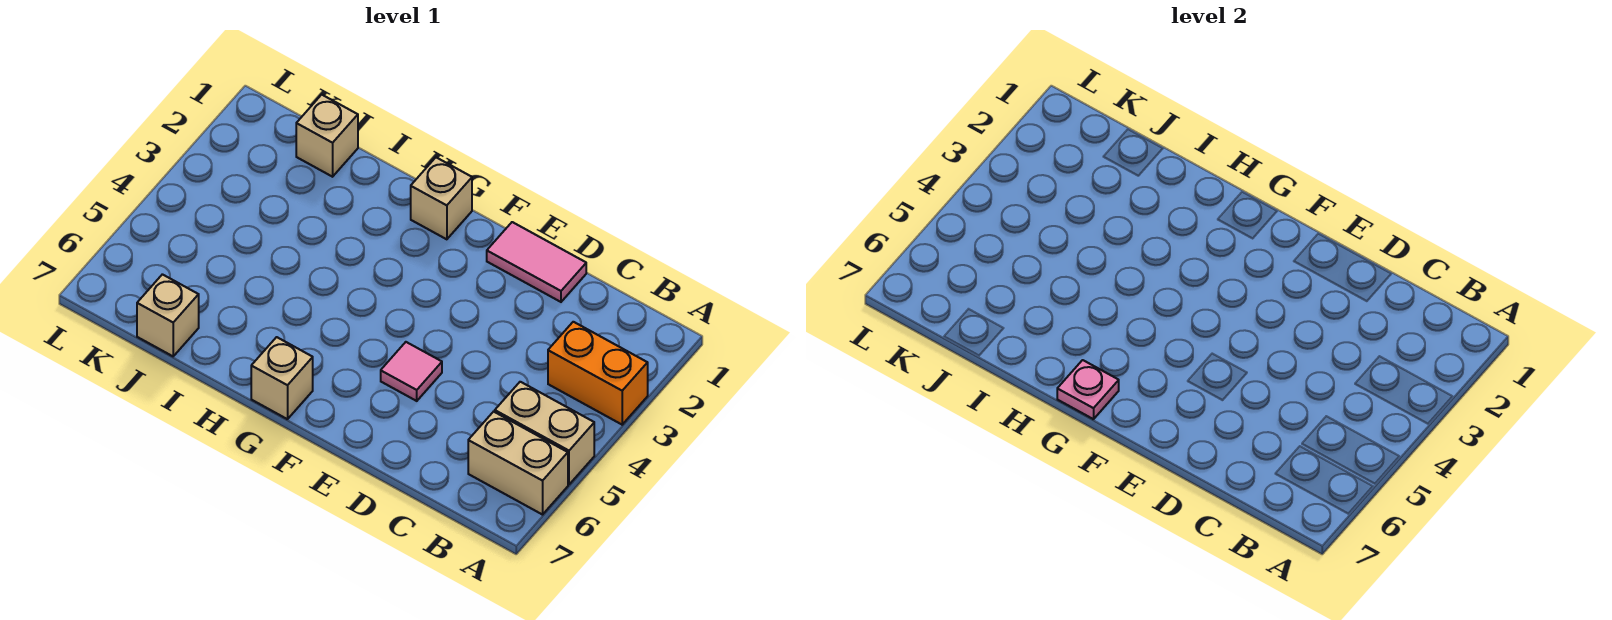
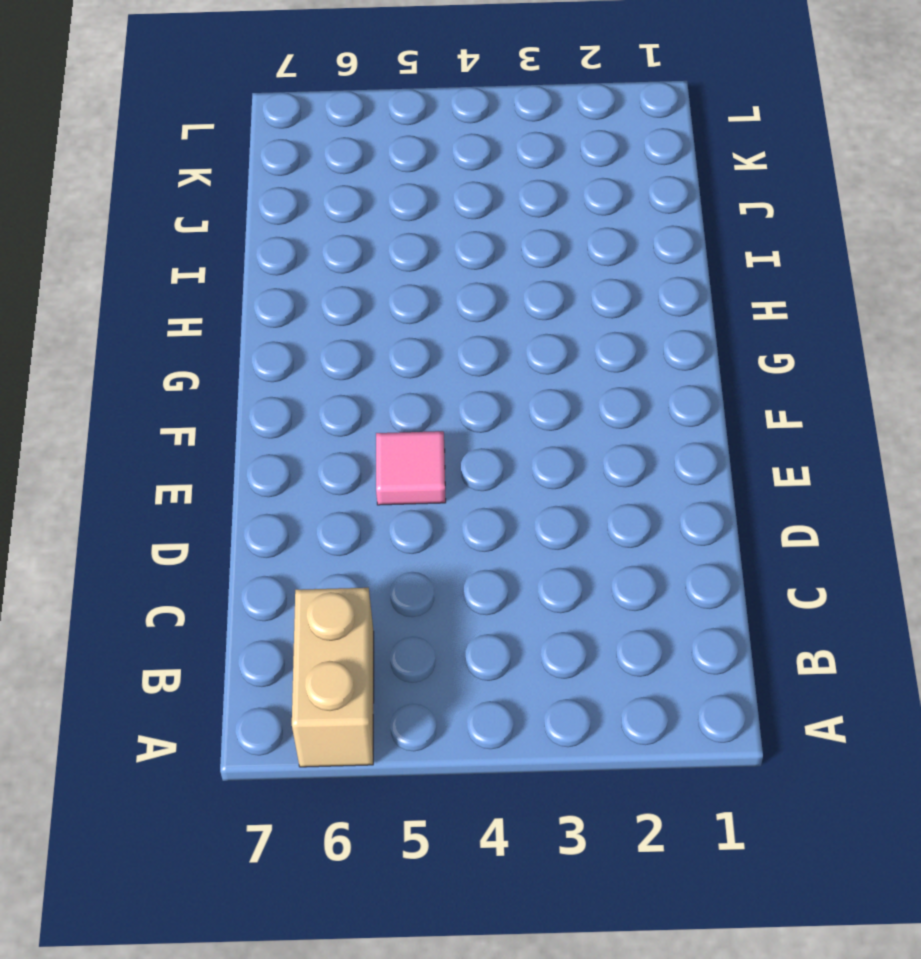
none -> orange brick A3:B3 level 1
none -> tan brick A5:B5 level 1

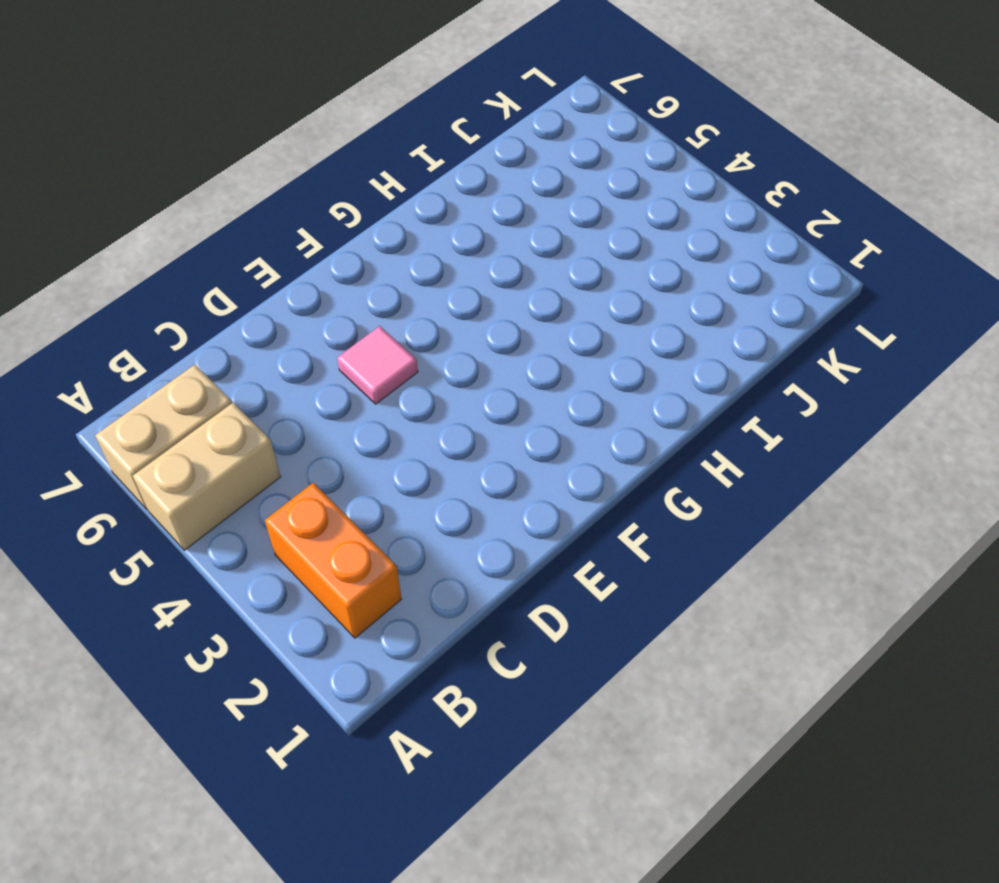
orange brick B2:B3 level 1 -> orange brick A3:B3 level 1
none -> pink tile D1:E1 level 1
none -> tan brick G1 level 1

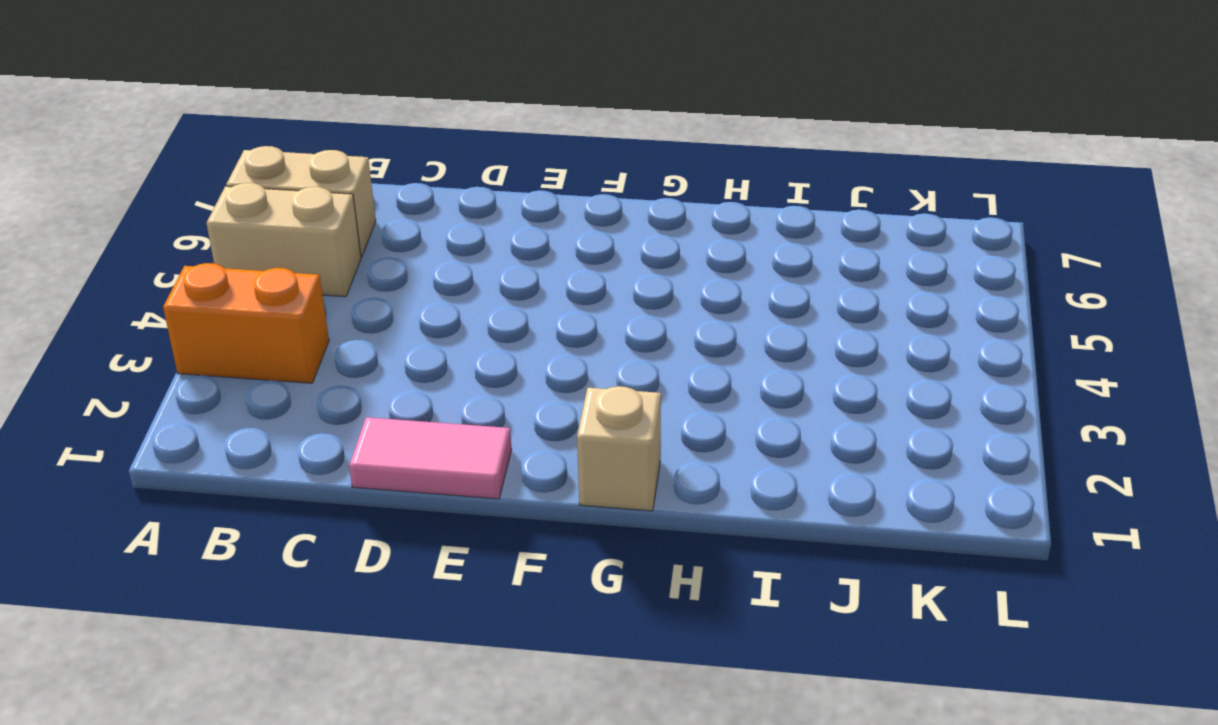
none -> pink tile E5 level 1
none -> tan brick G7 level 1

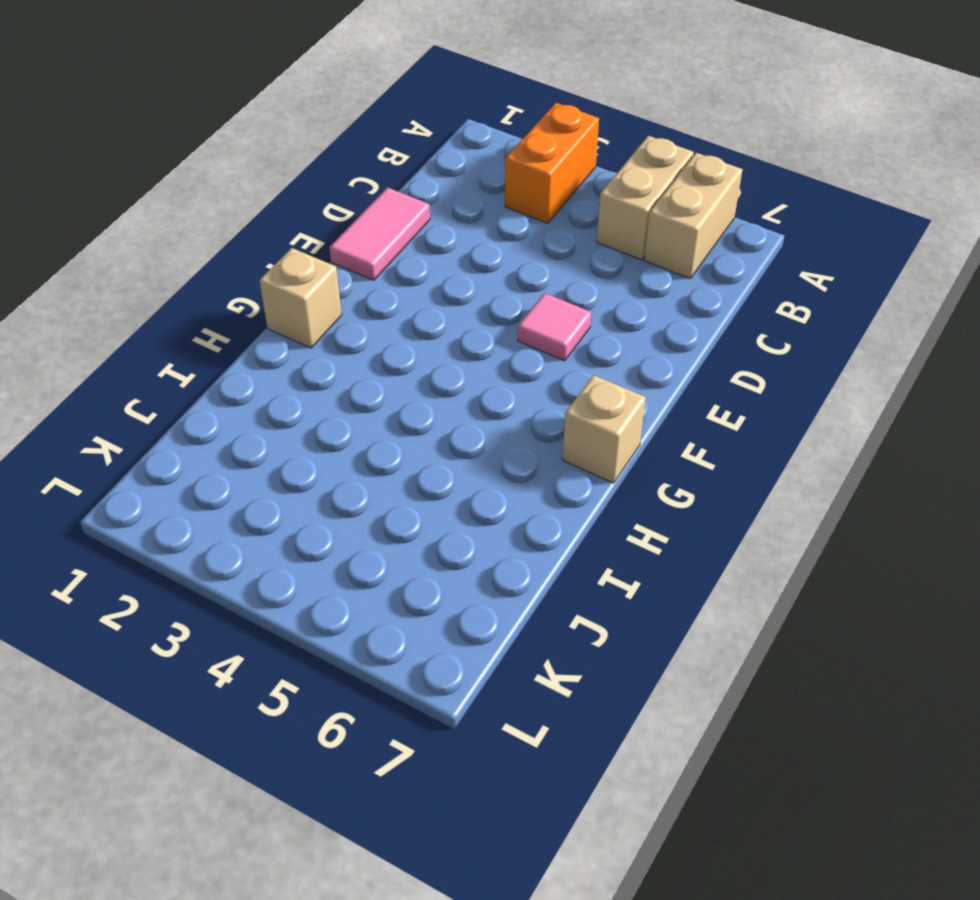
none -> tan brick J1 level 1
none -> tan brick J7 level 1

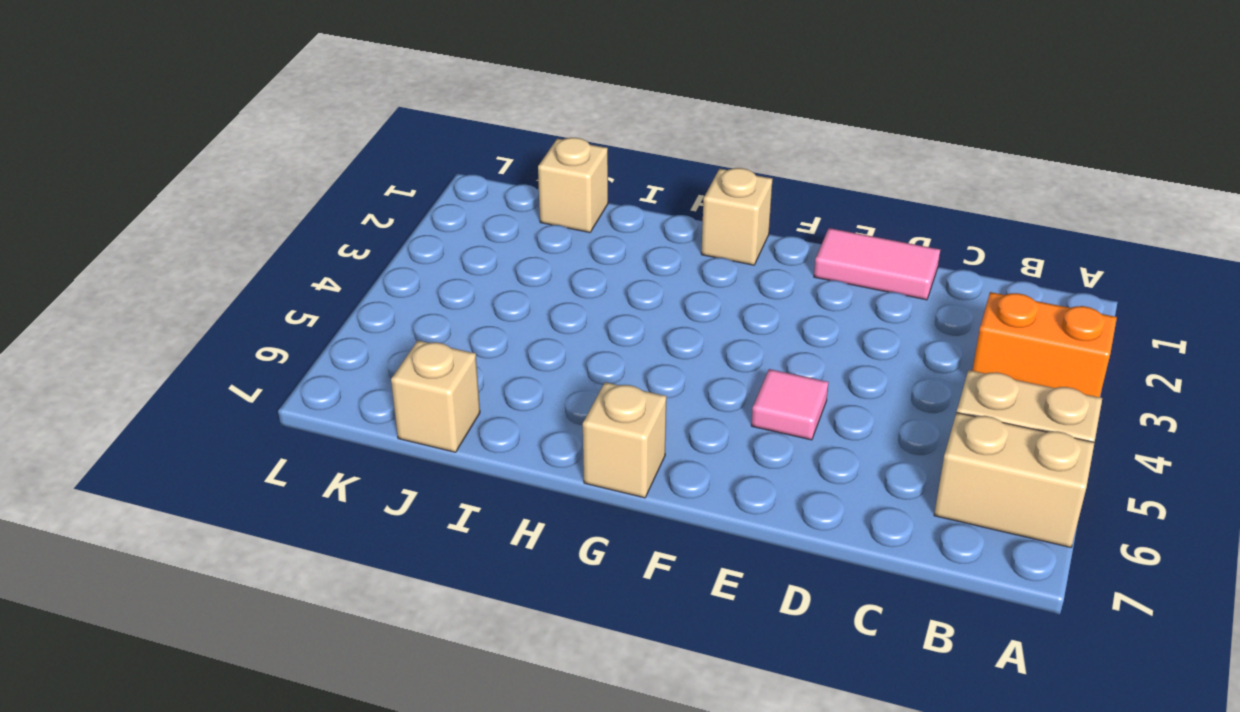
none -> pink plate G7 level 2

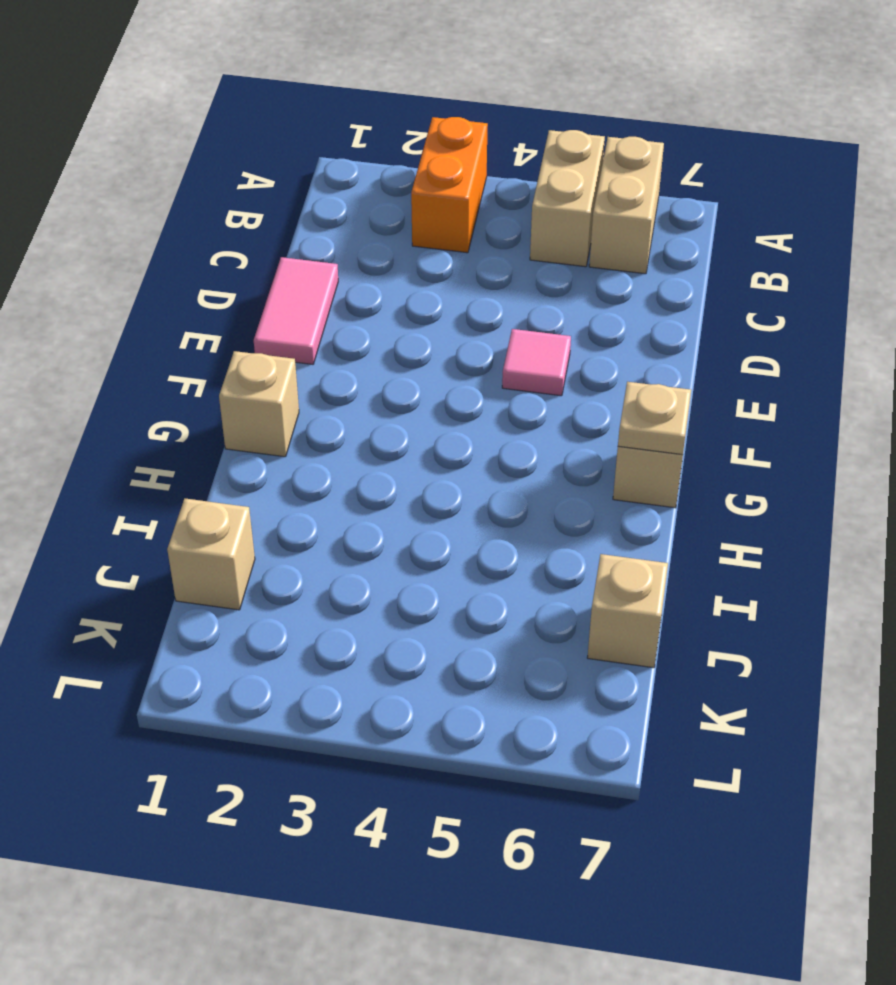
tan plate G7 level 2 -> pink plate G7 level 2

